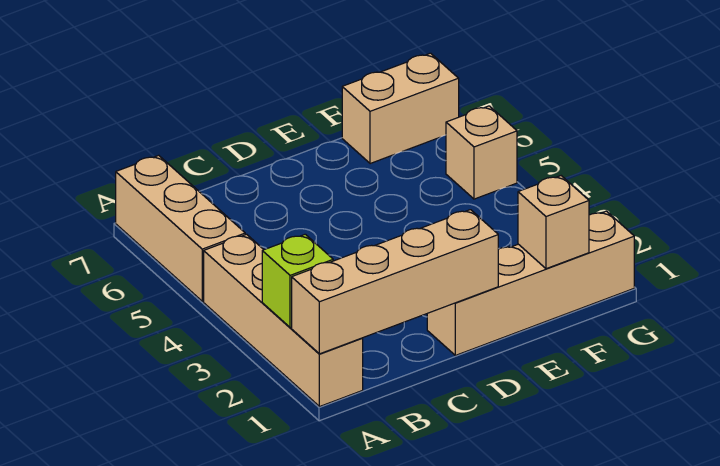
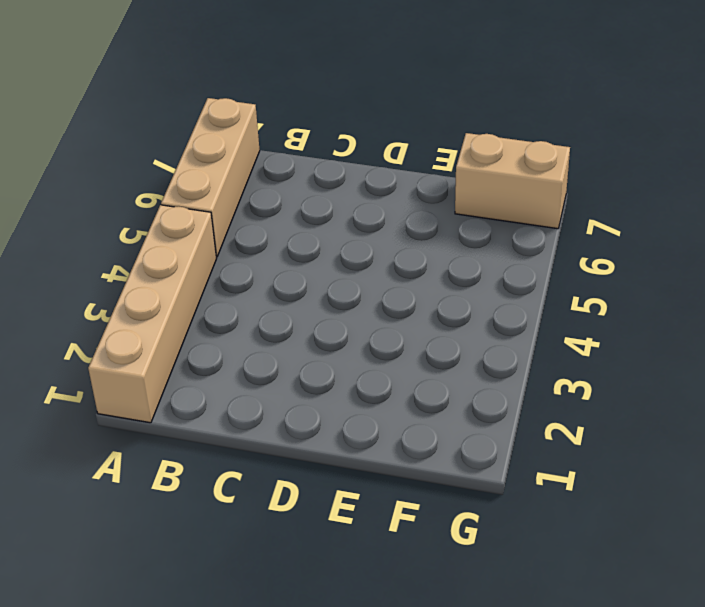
none -> tan brick D1:G1 level 1
none -> tan brick G5 level 1

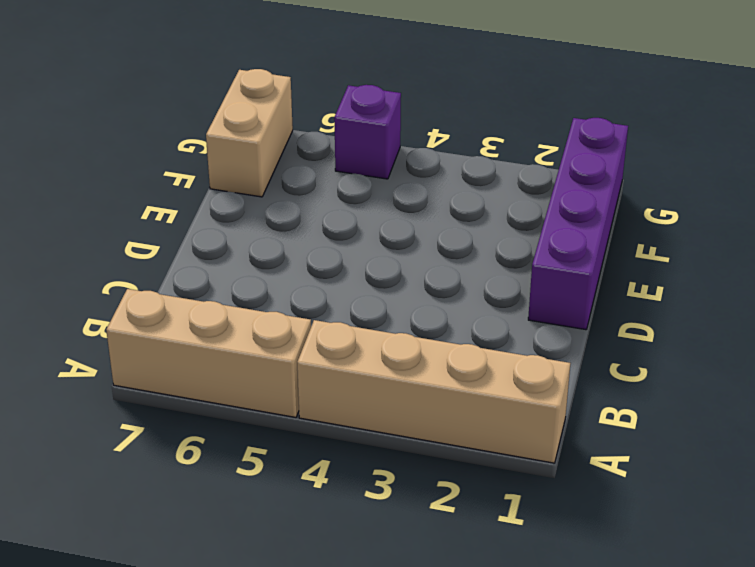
purple brick D1:G1 level 1 -> tan brick D1:G1 level 1
purple brick G5 level 1 -> tan brick G5 level 1
none -> tan brick A1:D1 level 2
none -> lime brick A2 level 2

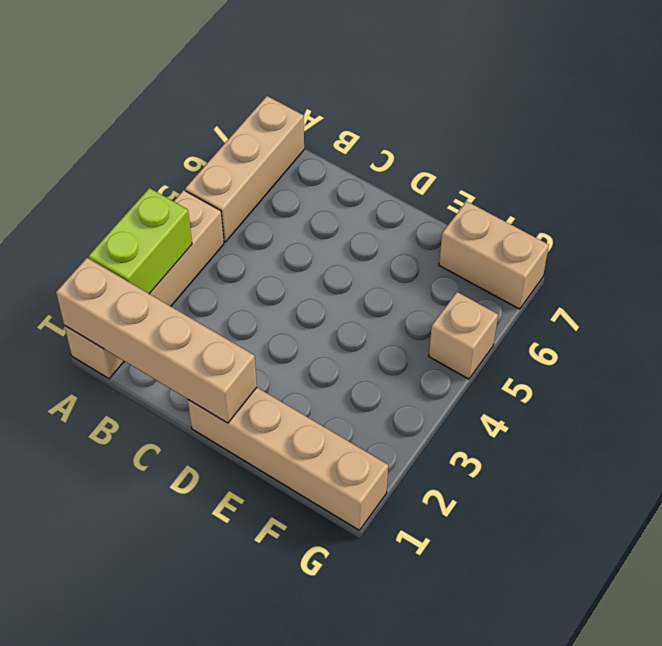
lime brick A2:A3 level 2 -> lime brick A2 level 2
none -> tan brick F1 level 2

